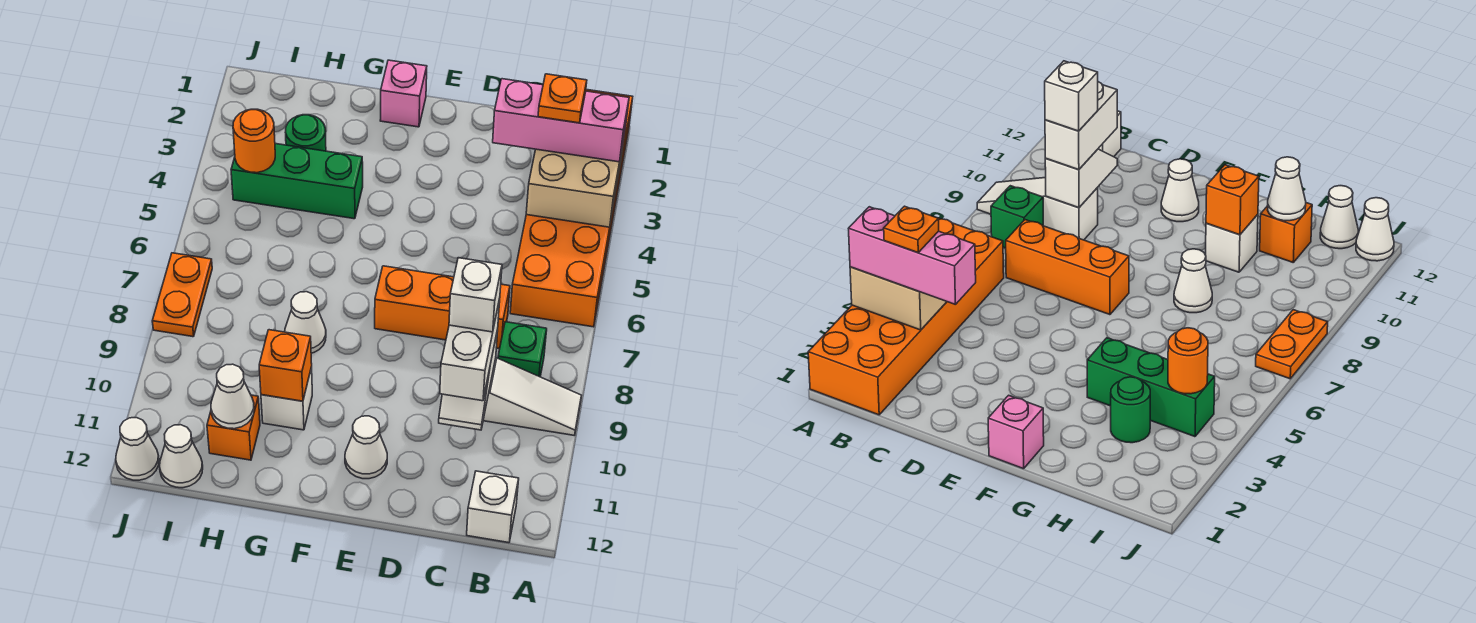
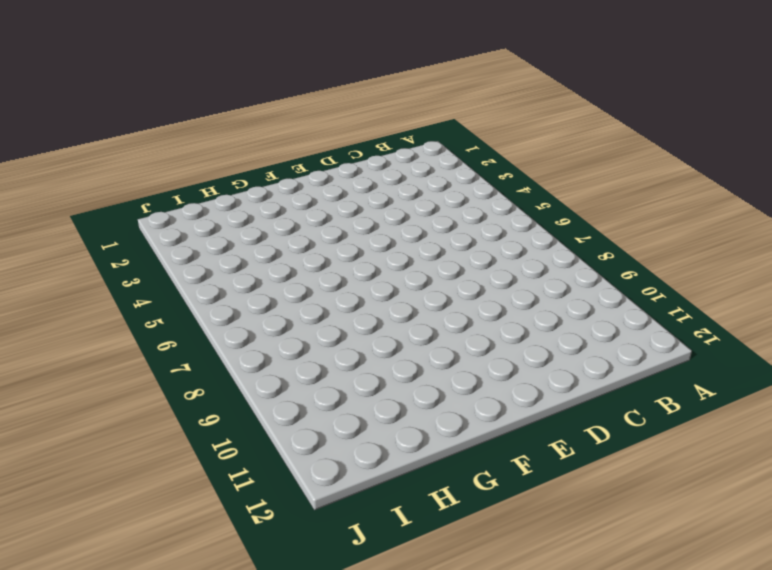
none -> orange brick A1:B6 level 1
none -> white slope A9:C9 level 1 top C
none -> green brick B8 level 1

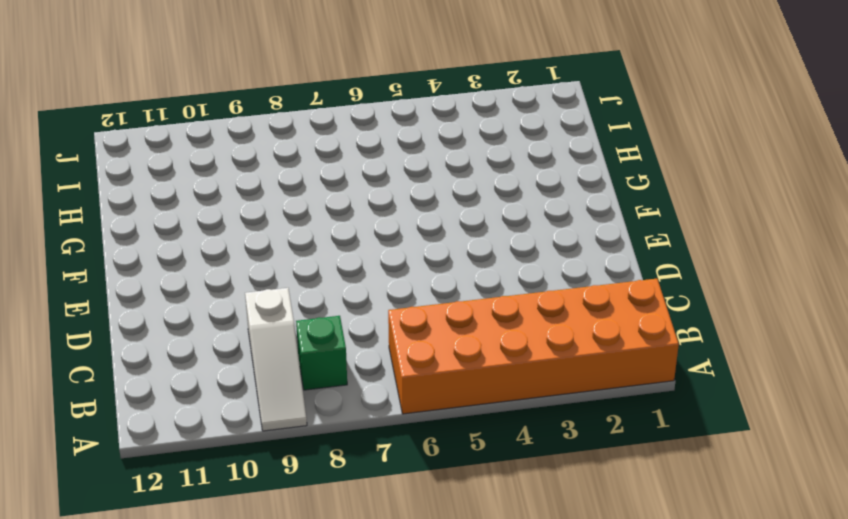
none -> white brick B12 level 1
none -> orange brick C7:E7 level 1
none -> white cone E11 level 1

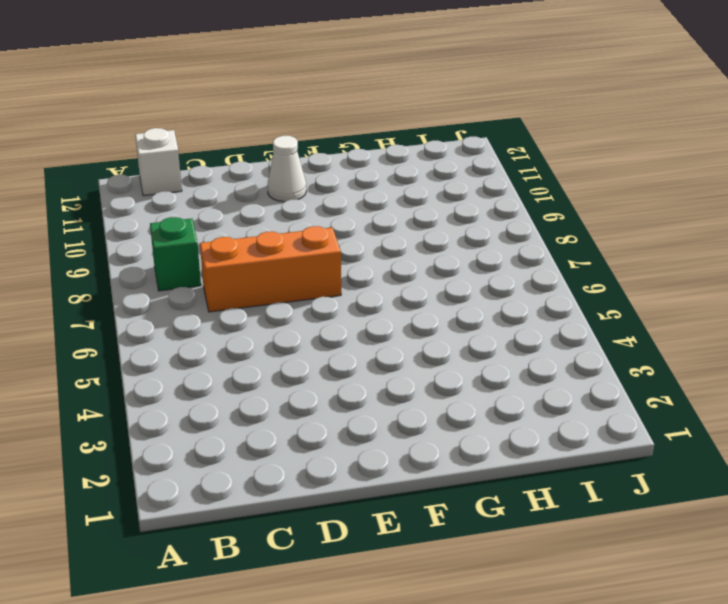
none -> orange brick A1:B6 level 1
none -> white slope A9:C9 level 1 top C
none -> pink brick F1 level 1

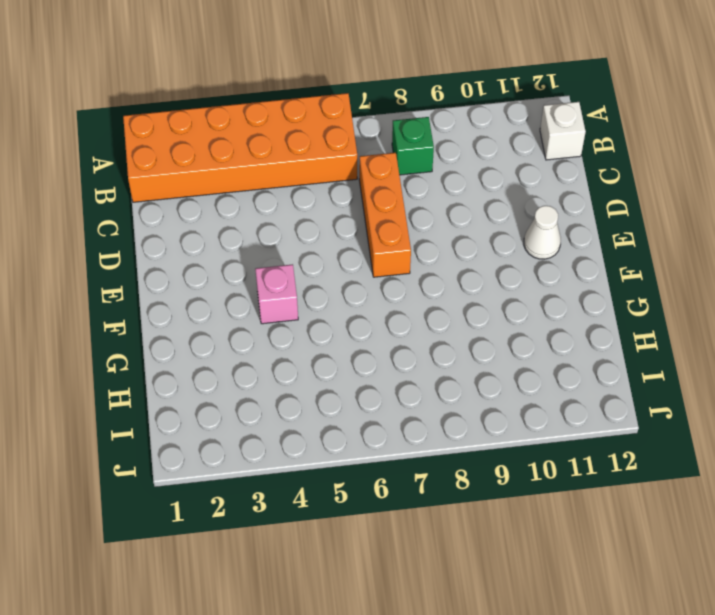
pink brick F4 level 1 -> pink brick F1 level 1
none -> white slope A9:C9 level 1 top C
none -> green brick G4:I4 level 1
none -> white cone G8 level 1

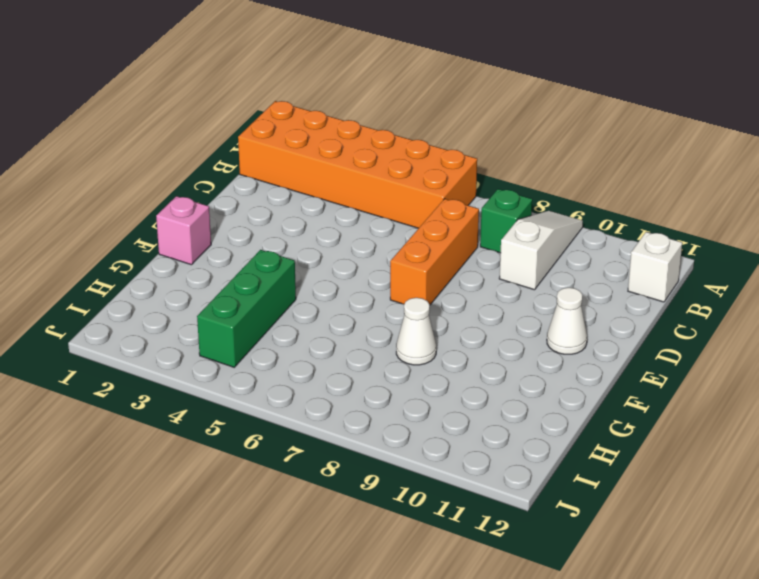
none -> white brick G10 level 1
none -> green round brick H3 level 1
none -> orange brick H11 level 1

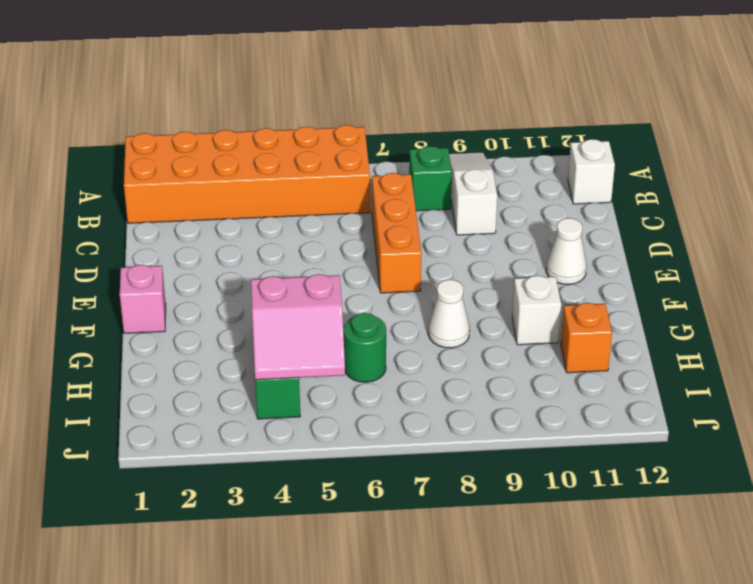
pink slope H4:I5 level 2 top H -> orange round brick I4 level 2
green round brick H6 level 1 -> green round brick H3 level 1
none -> white cone I12 level 1
none -> orange plate J7:J8 level 1
none -> white cone J12 level 1

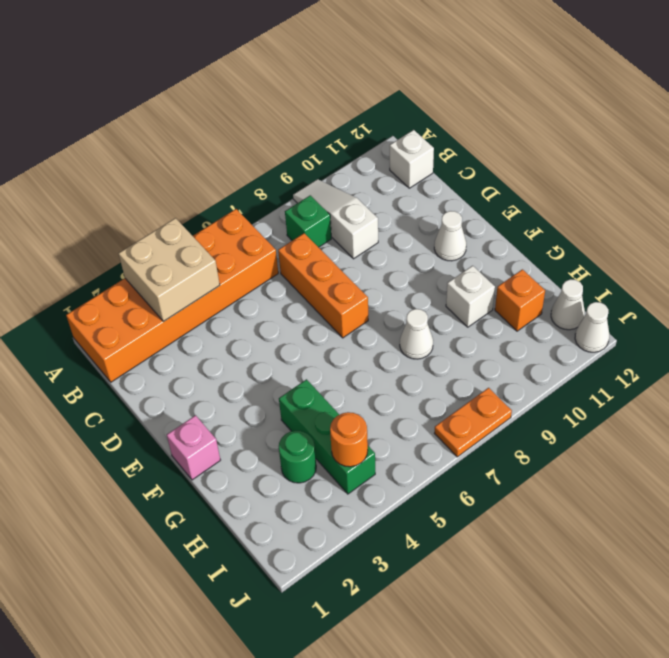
none -> white slope C9:C10 level 2 top 9
none -> orange brick G10 level 2
none -> white cone H11 level 2

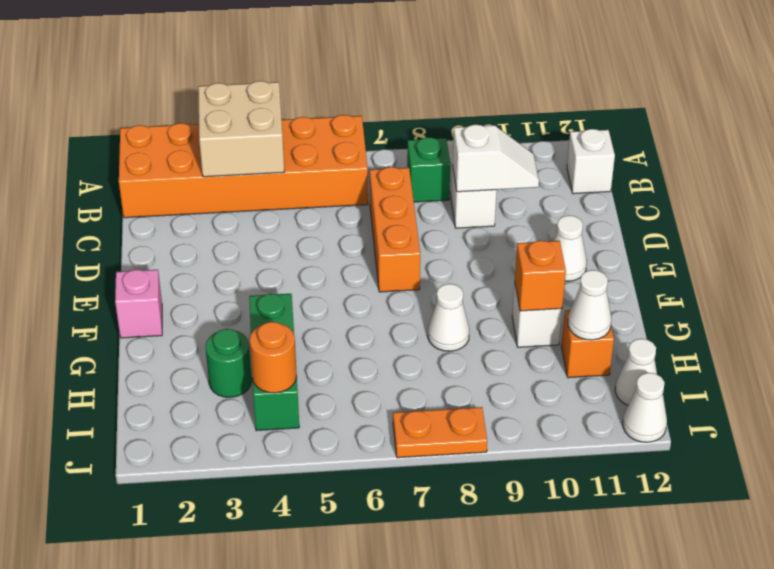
none -> pink brick A3:C3 level 3
none -> white brick C9:C10 level 3
none -> orange plate B3 level 4

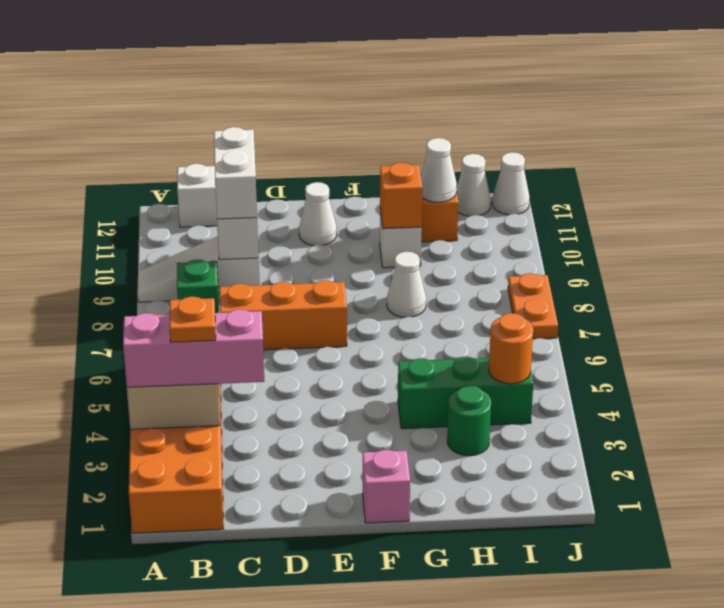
none -> white brick C9 level 4

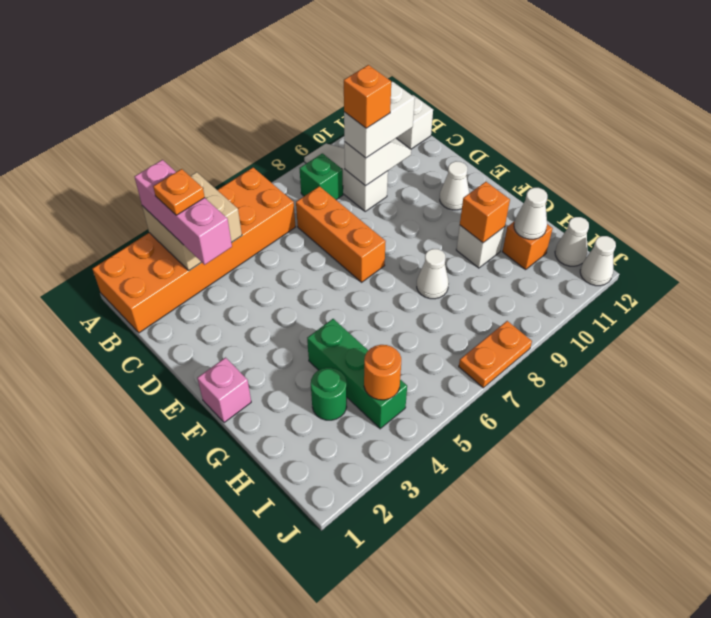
orange brick C9 level 4 -> white brick C9 level 4

